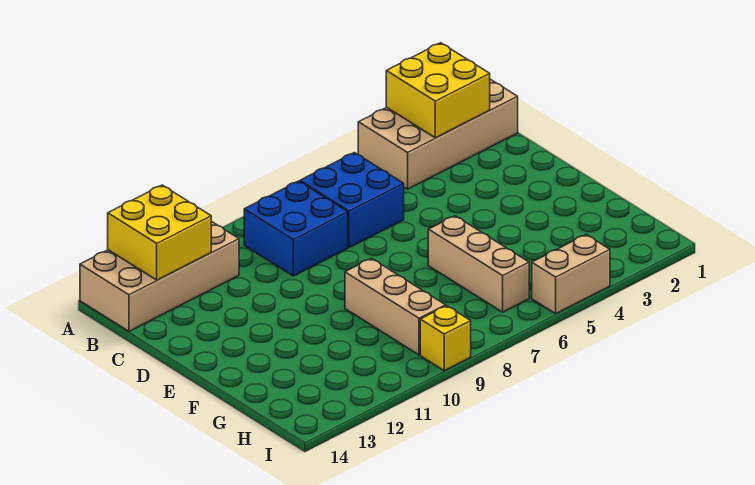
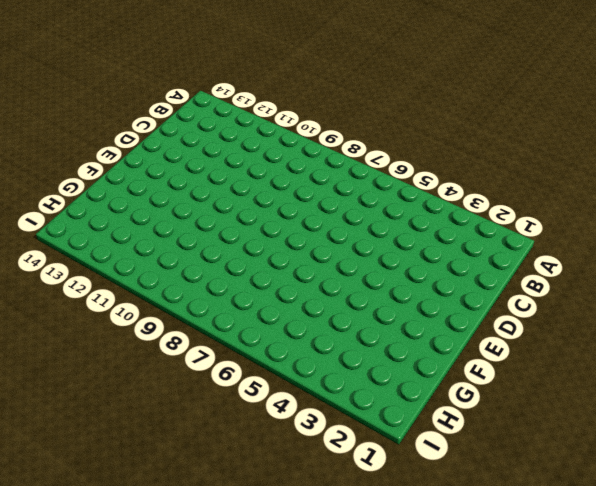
none -> tan brick A1:B4 level 1
none -> tan brick A11:B14 level 1

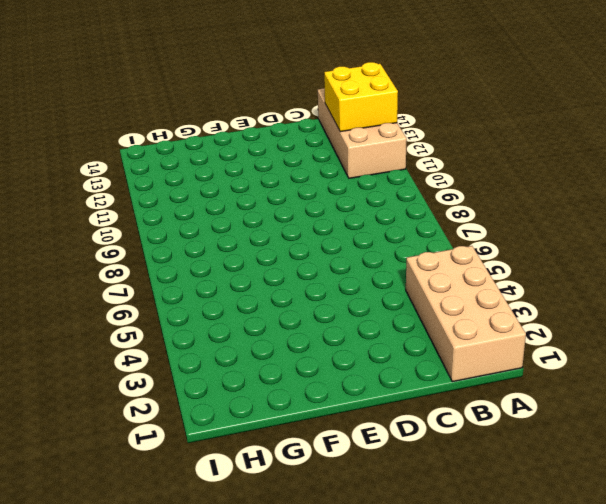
none -> blue brick B6:C7 level 1
none -> blue brick B8:C9 level 1

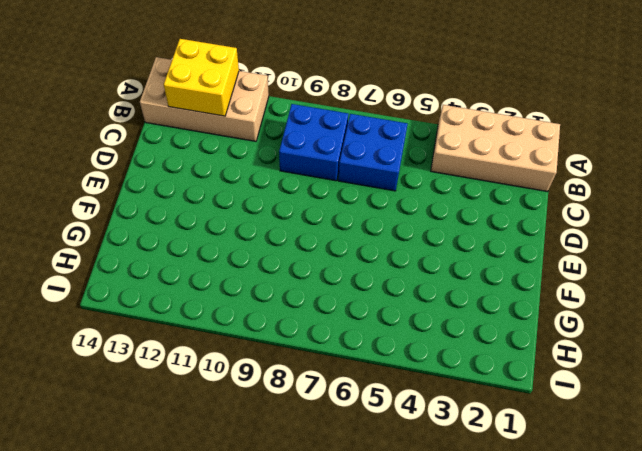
none -> tan brick F6:H6 level 1
none -> tan brick F9:H9 level 1

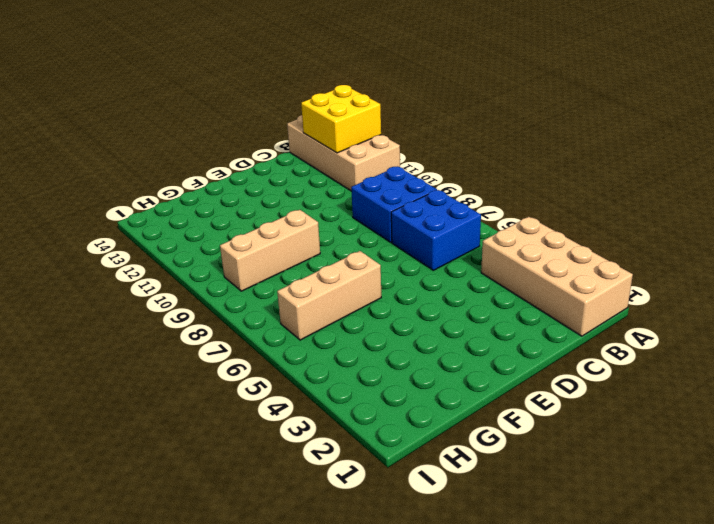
none -> tan brick I4:I5 level 1
none -> yellow brick I9 level 1

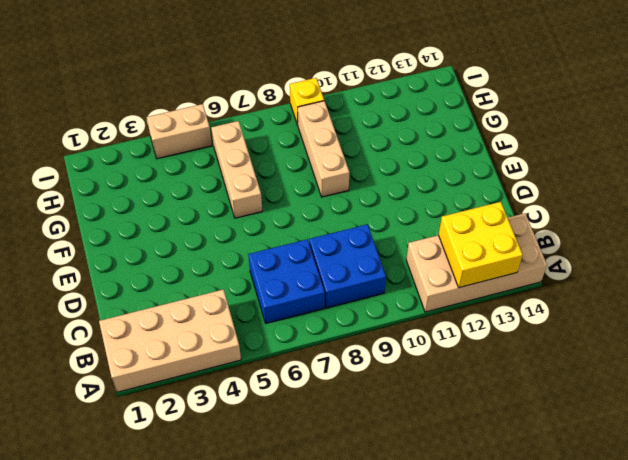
none -> yellow brick A2:B3 level 2

